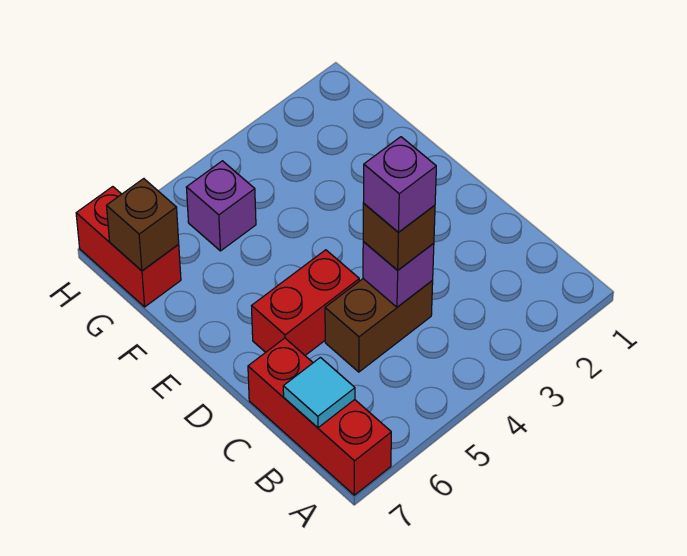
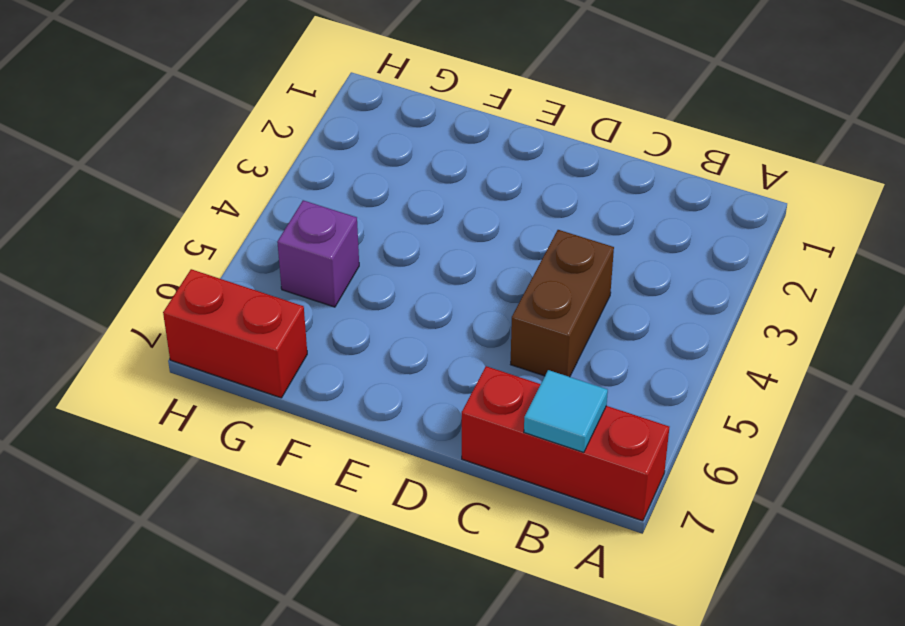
none -> red brick D5:D6 level 1
none -> purple brick C4 level 2

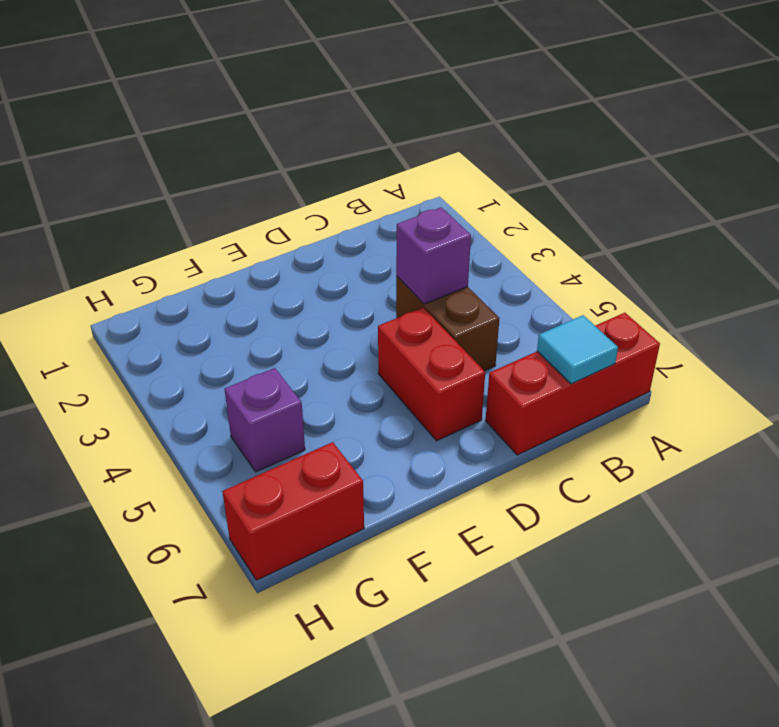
none -> brown brick G7 level 2
none -> brown brick C4 level 3

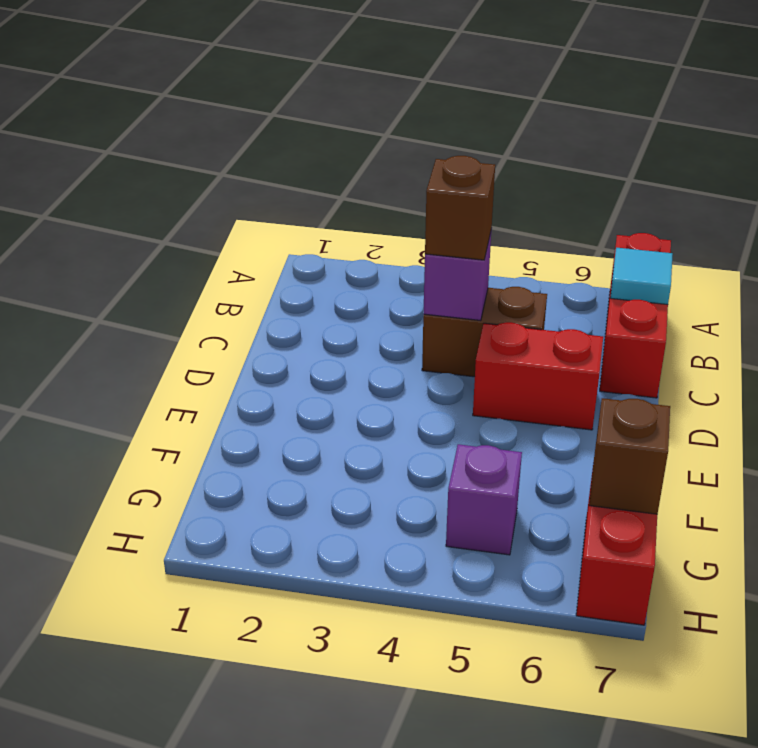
none -> purple brick C4 level 4

